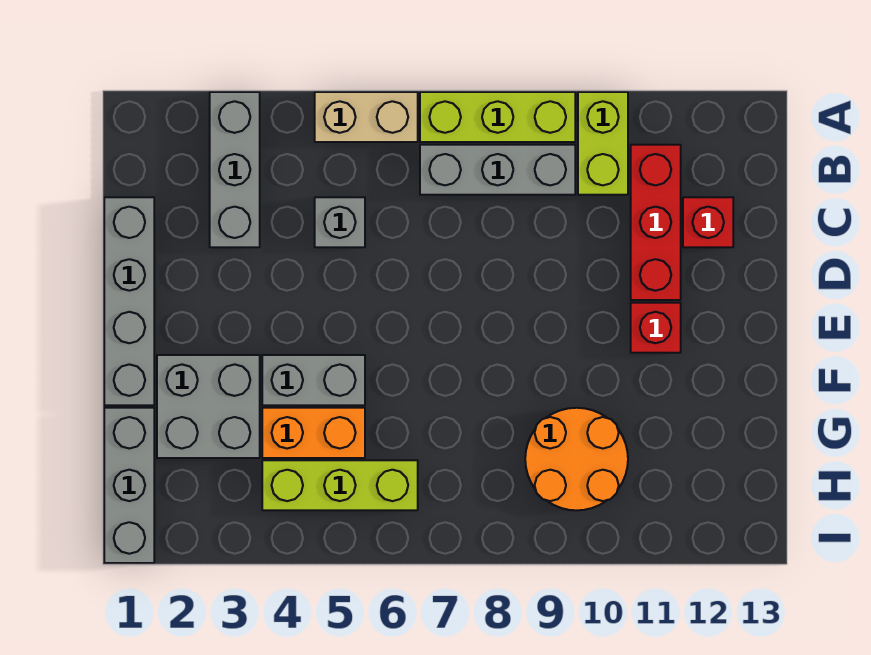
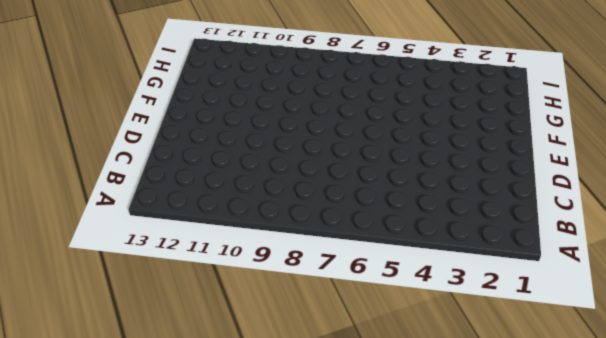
none -> grey brick A3:C3 level 1
none -> tan brick A5:A6 level 1
none -> lime brick A7:A9 level 1

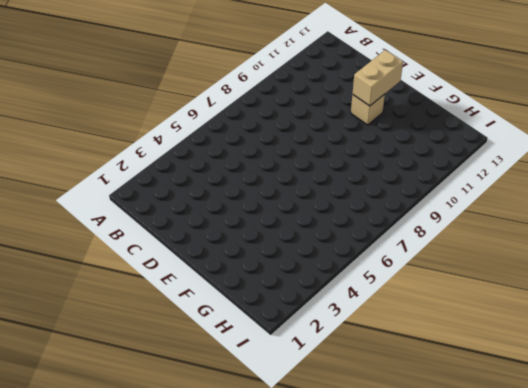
tan brick E11 level 1 -> red brick E11 level 1
tan brick E11:E12 level 2 -> tan brick A5:A6 level 1
none -> grey brick A3:C3 level 1
none -> lime brick A7:A9 level 1
none -> lime brick A10:B10 level 1

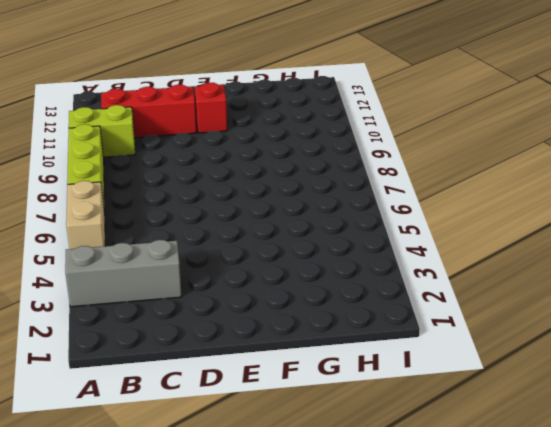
none -> grey brick B7:B9 level 1
none -> grey brick C1:F1 level 1
none -> grey brick C5 level 1

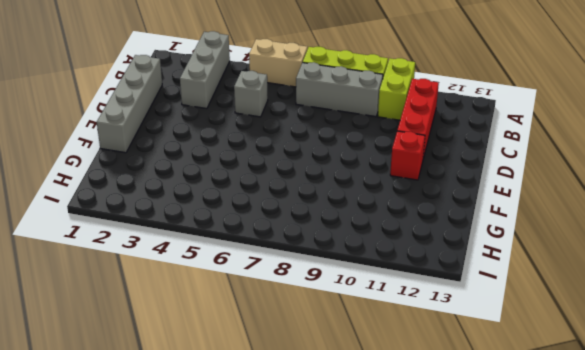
none -> red brick C12 level 1
none -> grey brick F2:G3 level 1
none -> grey brick F4:F5 level 1

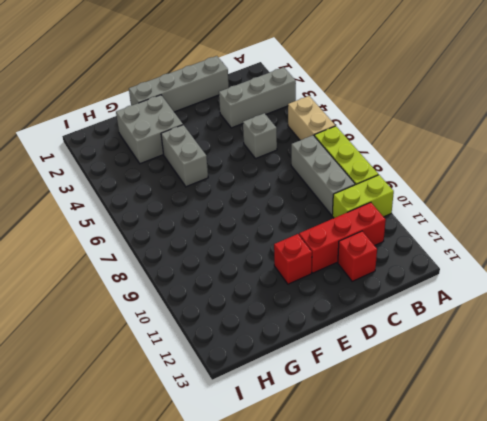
none -> grey brick G1:I1 level 1
none -> orange brick G4:G5 level 1
none -> orange round brick G9:H10 level 1

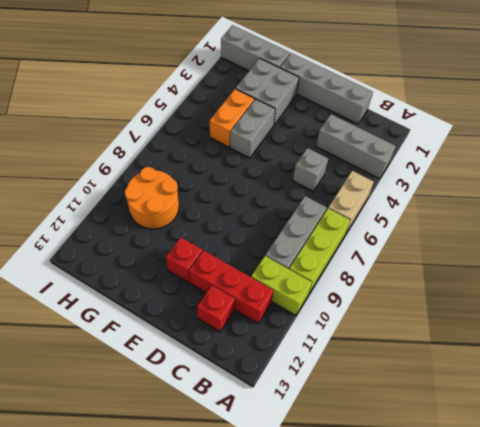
none -> lime brick H4:H6 level 1

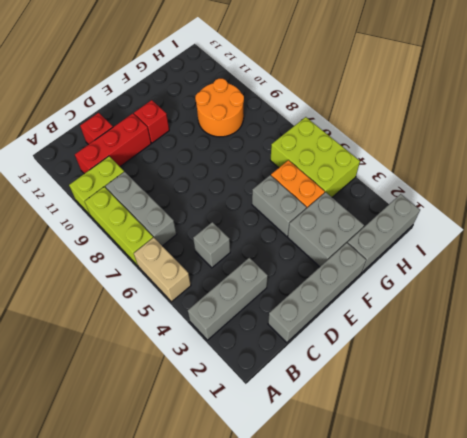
lime brick H4:I6 level 1 -> lime brick H4:H6 level 1

